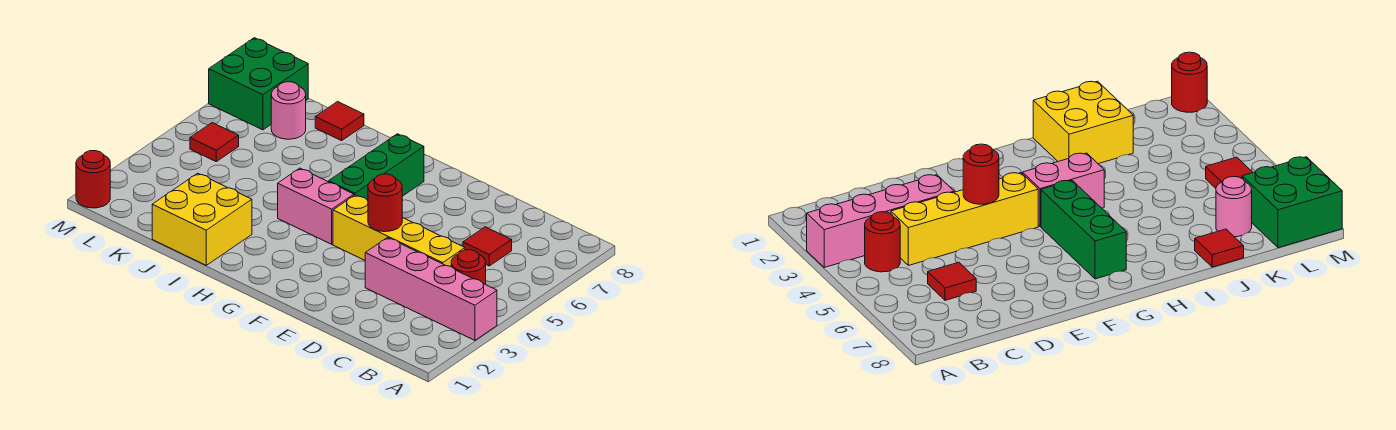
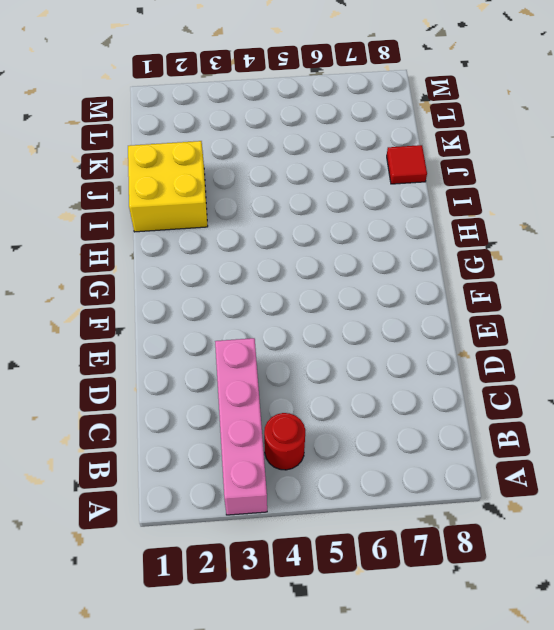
none -> yellow brick C4:F4 level 1
none -> red tile C6 level 1
none -> pink brick G4:H4 level 1

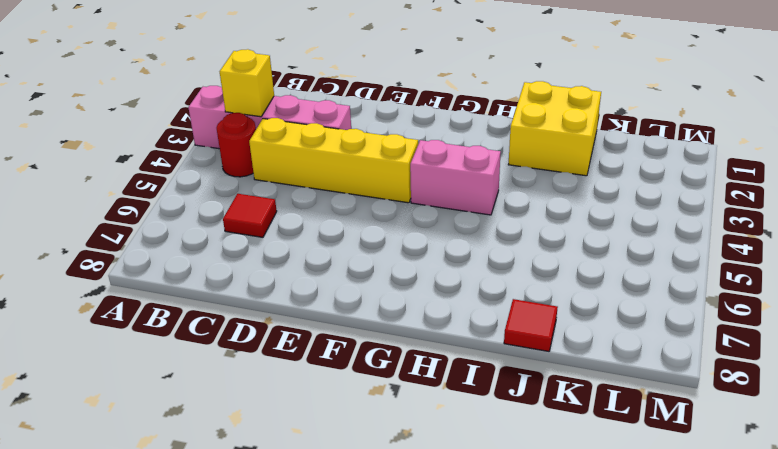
yellow brick B3 level 2 -> none
none -> green brick G5:G7 level 1
none -> pink round brick K7 level 1
none -> red tile L5 level 1

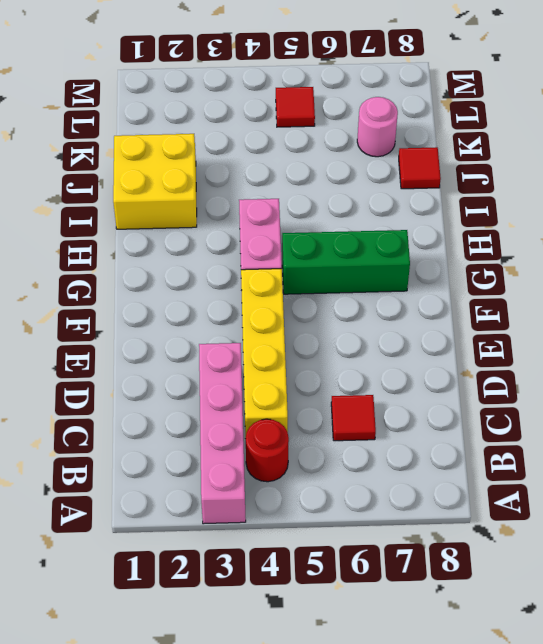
none -> green brick L7:M8 level 1
none -> red round brick M1 level 1
none -> red round brick E4 level 2

